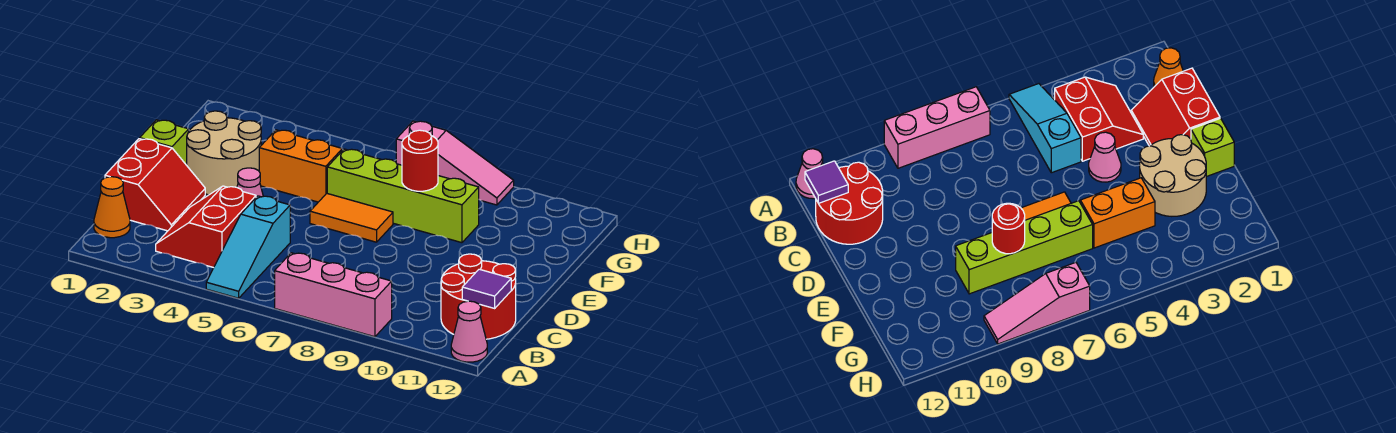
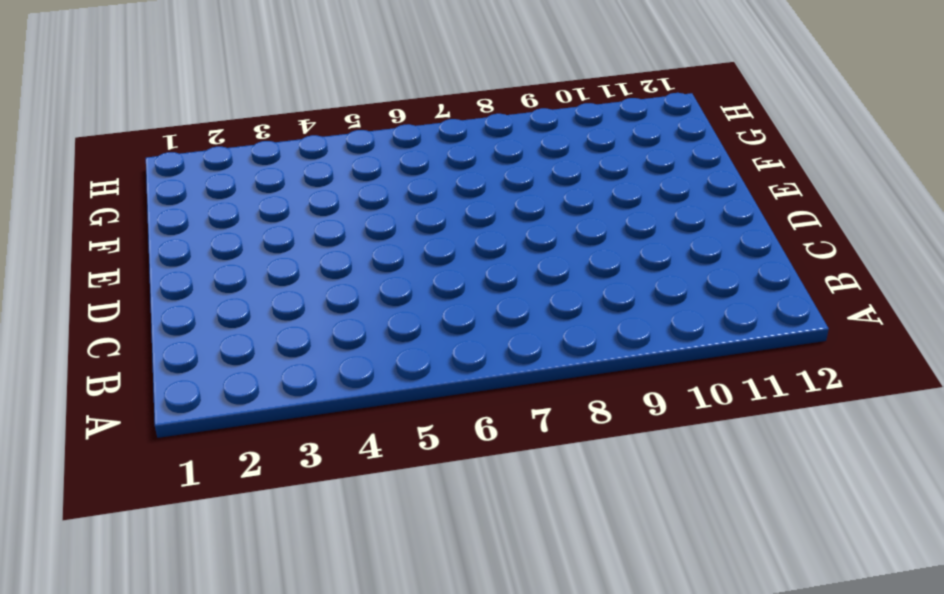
none -> cyan slope A5:C5 level 1 top C
none -> pink brick A7:A9 level 1
none -> pink cone A12 level 1

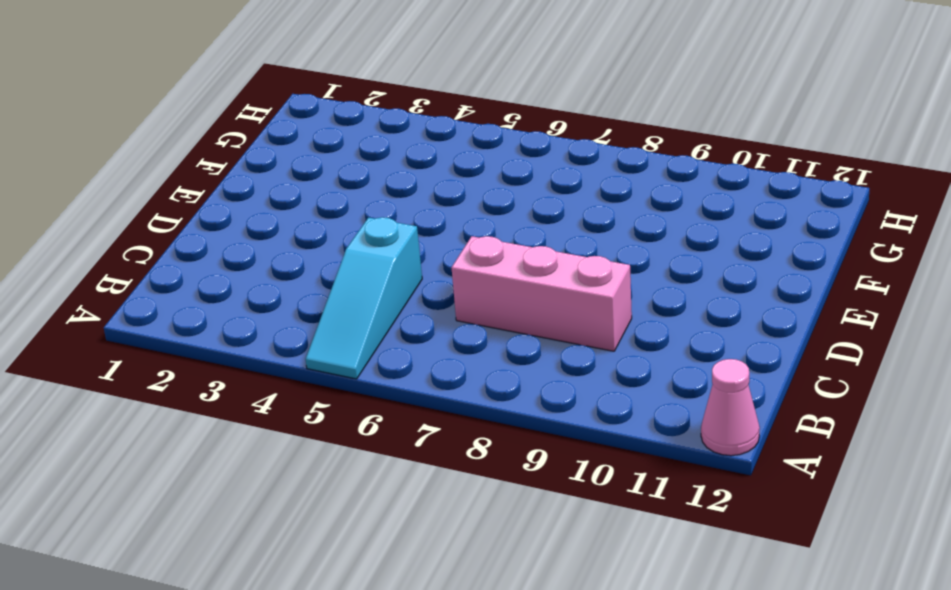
pink brick C7:C9 level 1 -> pink brick A7:A9 level 1
none -> orange cone B1 level 1
none -> red slope B3:C4 level 1 top 4
none -> red round brick B11:C12 level 1

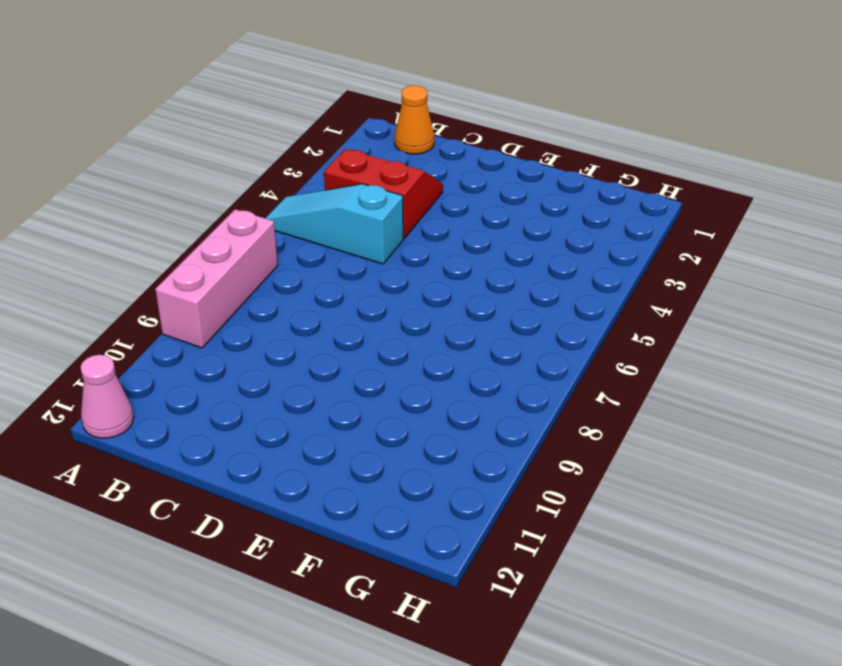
none -> red round brick B11:C12 level 1
none -> red slope C1:D2 level 1 top 1
none -> pink cone D4 level 1

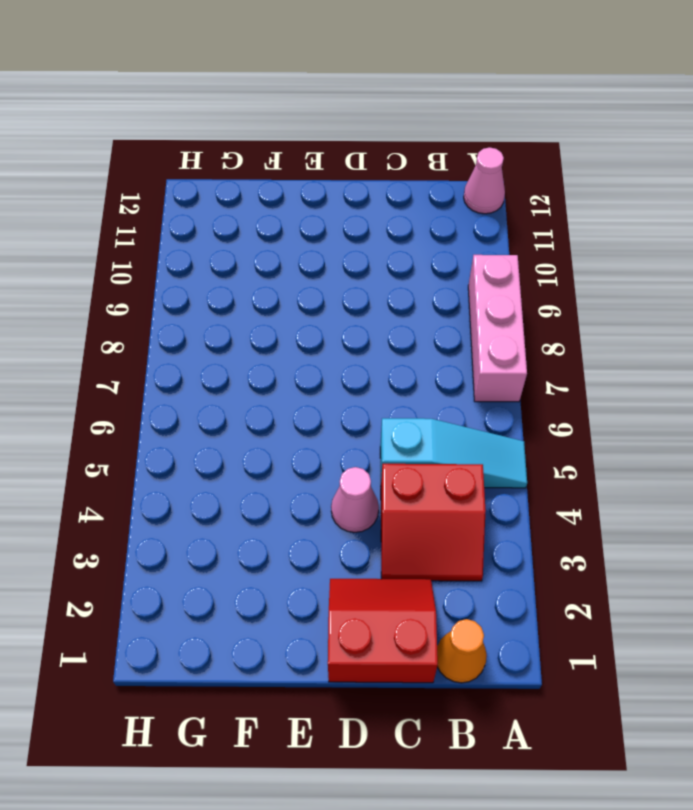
none -> red round brick B11:C12 level 1
none -> lime brick E1 level 1
none -> tan round brick E2:F3 level 1

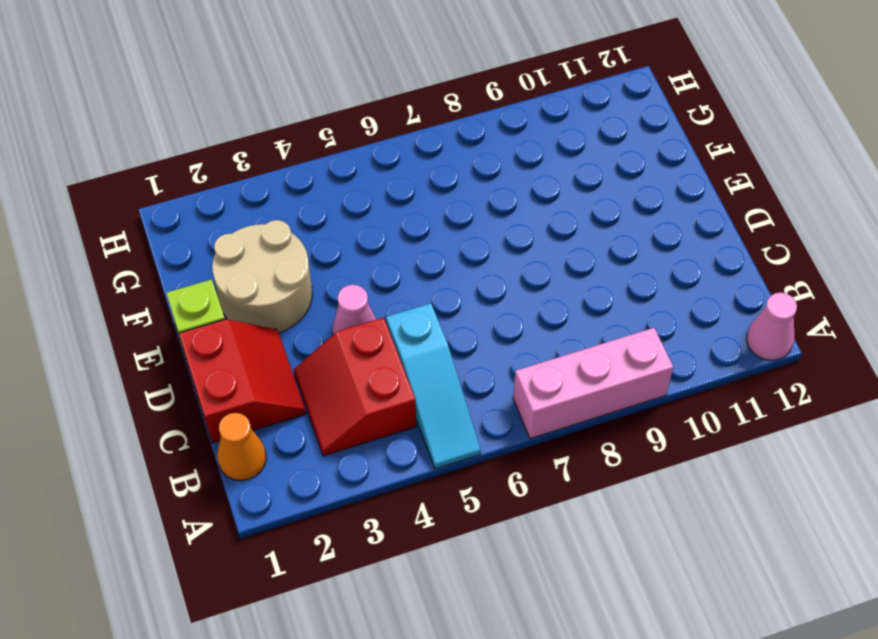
none -> red round brick B11:C12 level 1
none -> orange tile E6:E7 level 1
none -> orange brick F4:F5 level 1

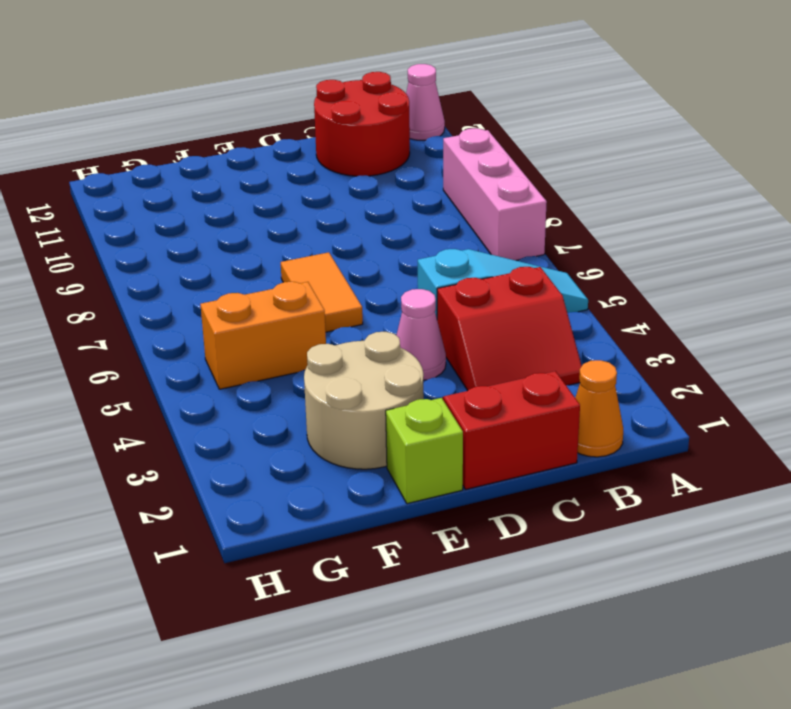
orange brick F5:G5 level 1 -> orange brick F4:F5 level 1
none -> lime brick F6:F9 level 1
none -> pink slope H7:H9 level 1 top 7
none -> purple tile B12 level 2

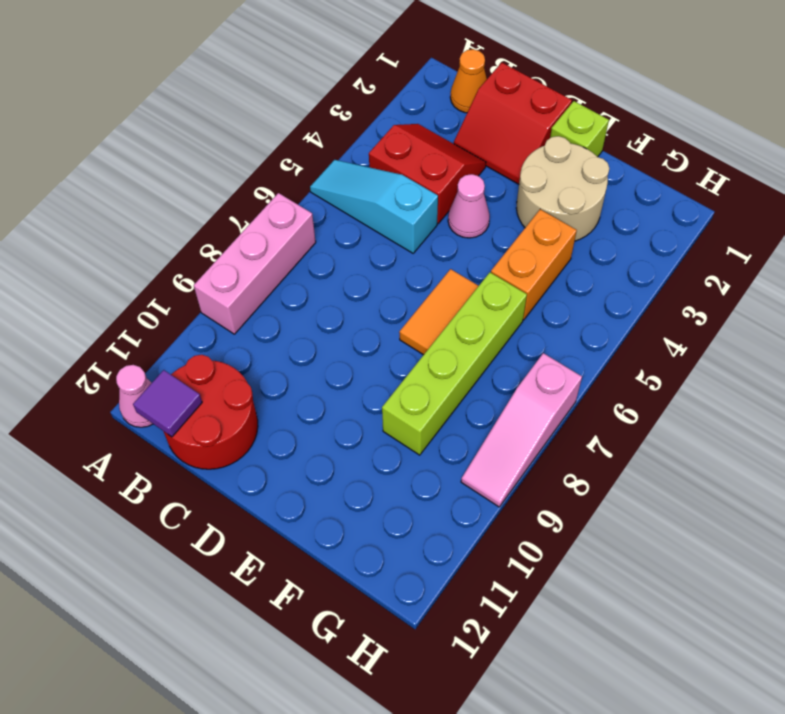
none -> red round brick F8 level 2

